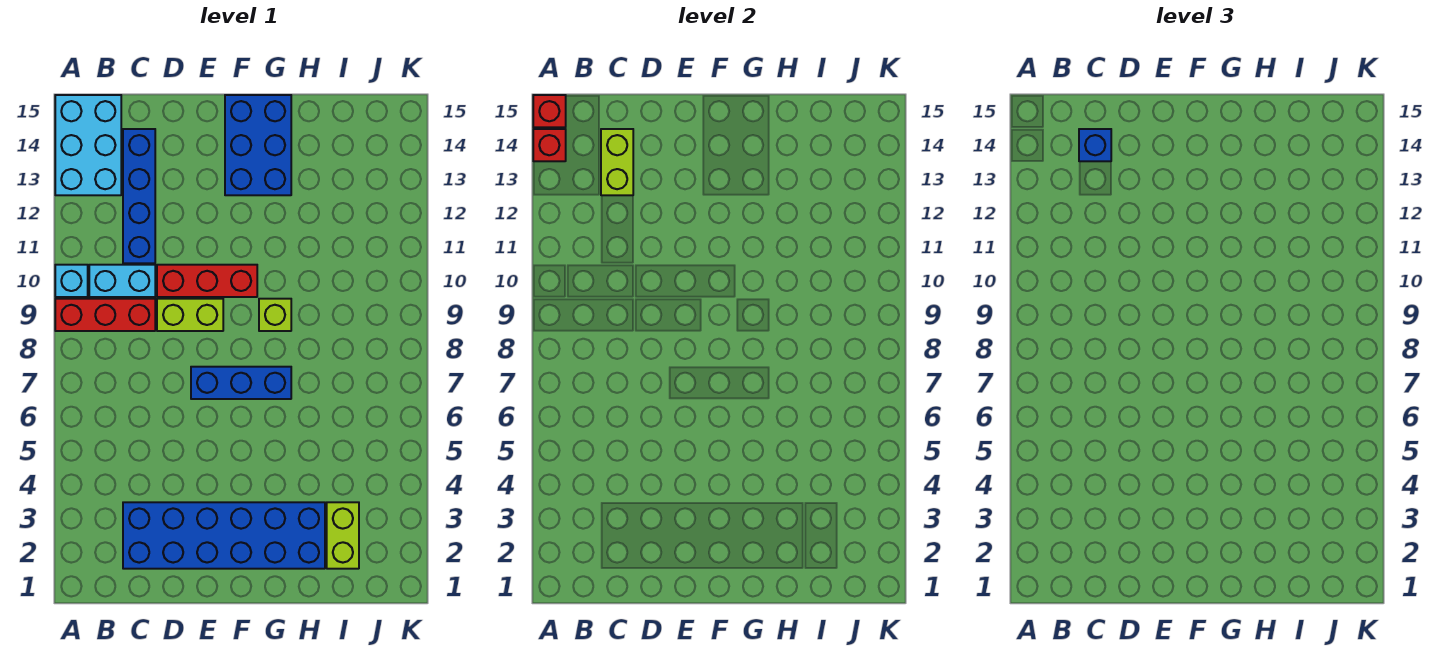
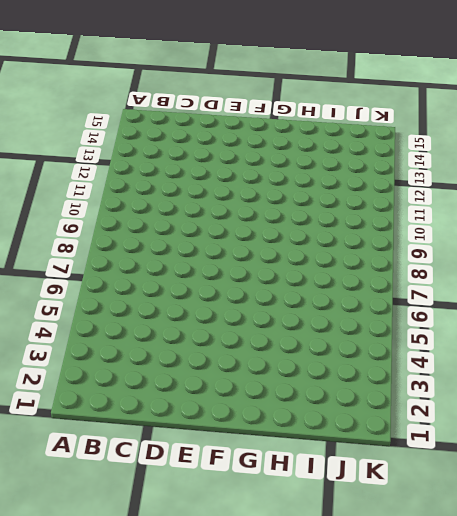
none -> red brick A9:C9 level 1
none -> cyan brick A10 level 1
none -> cyan brick A13:B15 level 1

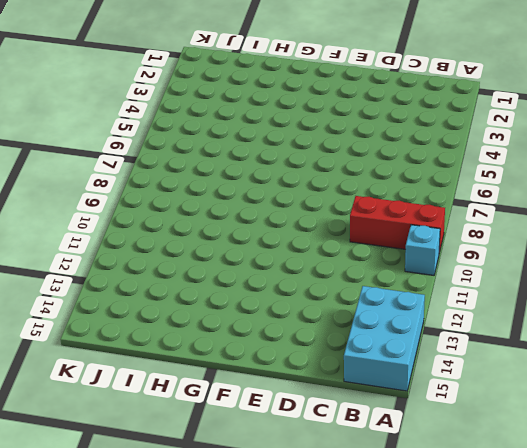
none -> cyan brick B10:C10 level 1
none -> blue brick C2:H3 level 1
none -> blue brick C11:C14 level 1

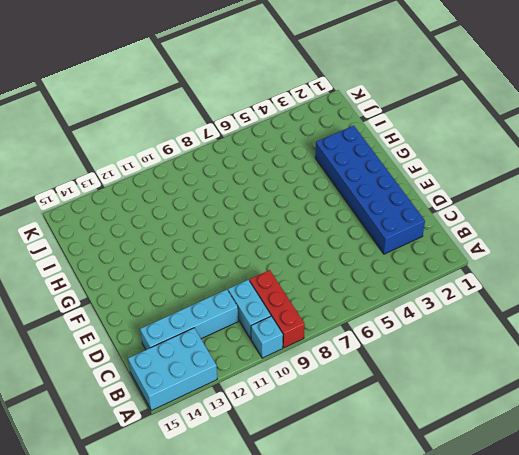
cyan brick C11:C14 level 1 -> blue brick C11:C14 level 1
none -> lime brick D9:E9 level 1
none -> red brick D10:F10 level 1
none -> blue brick E7:G7 level 1

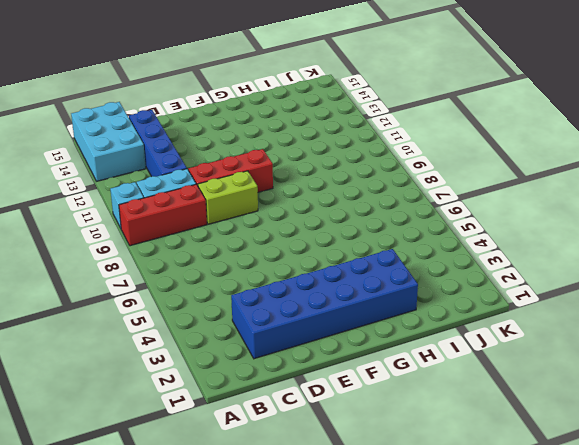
none -> blue brick E7:G7 level 1
none -> blue brick F13:G15 level 1
none -> lime brick G9 level 1

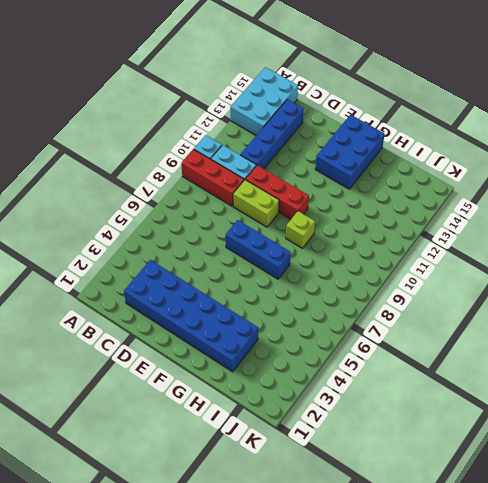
none -> lime brick I2:I3 level 1
none -> red brick A14 level 2
none -> red brick A15 level 2

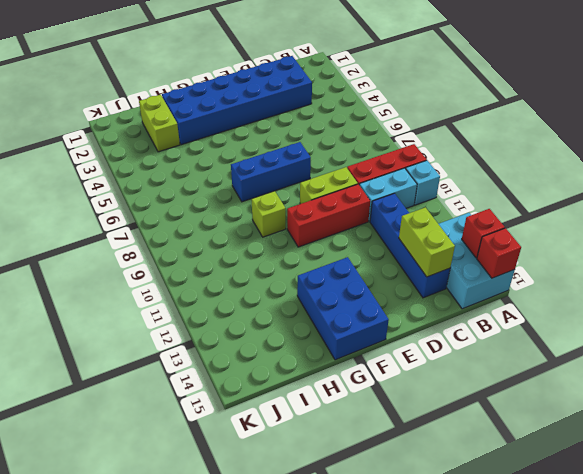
none -> blue brick C14 level 3

